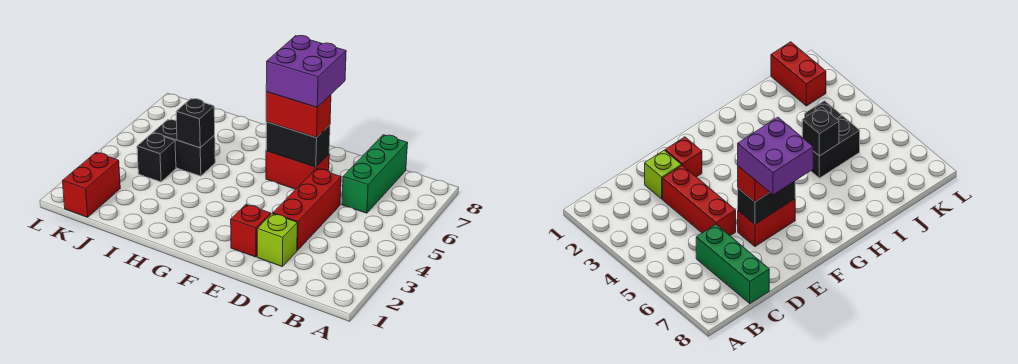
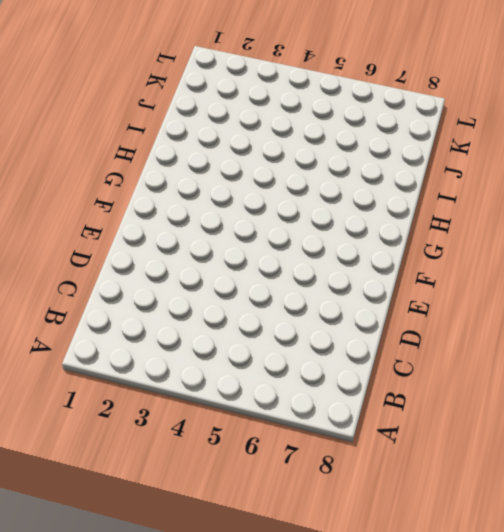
none -> green brick C6:C8 level 1
none -> lime brick D2 level 1
none -> red brick D3:D5 level 1

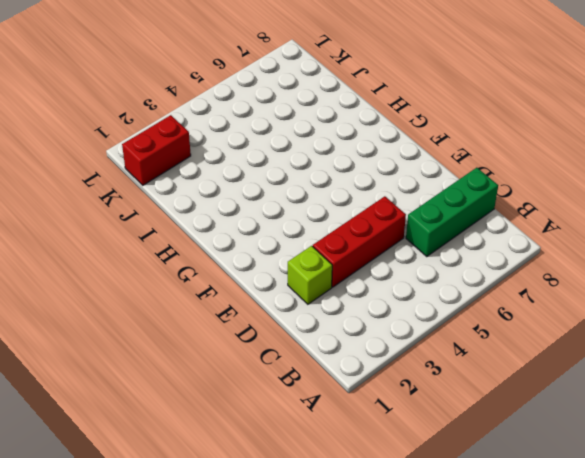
none -> red brick E2 level 1
none -> red brick E6:F6 level 1
none -> black brick I5:J5 level 1

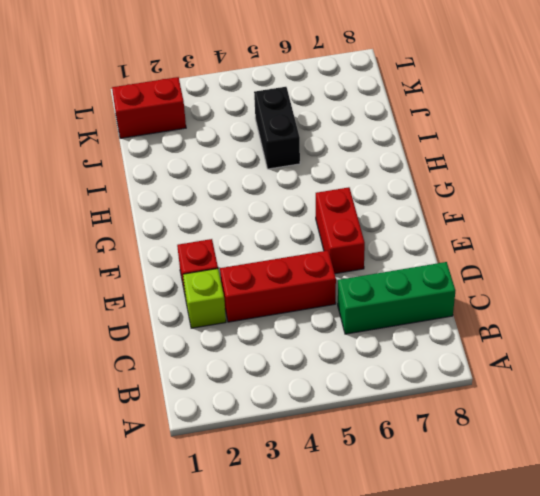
none -> black brick J4 level 1
none -> black brick E6:F6 level 2
none -> black brick I5 level 2

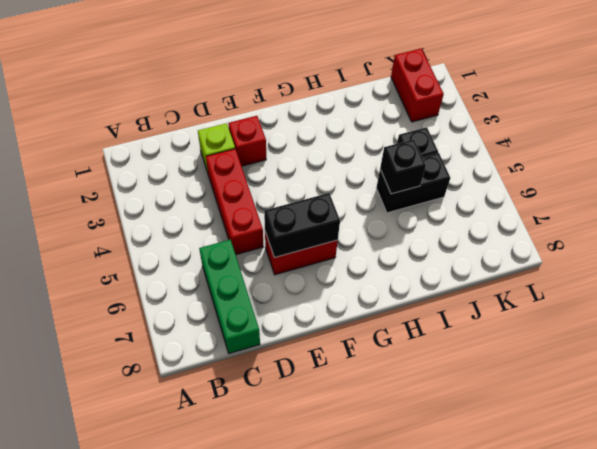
none -> red brick E6:F6 level 3
none -> purple brick E6:F7 level 4

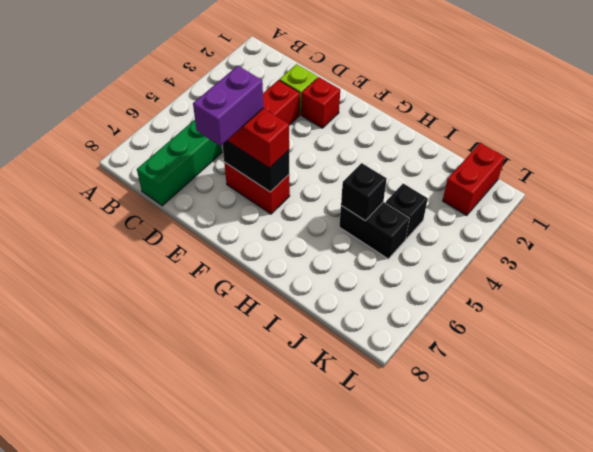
purple brick E6:E7 level 4 -> purple brick E6:F7 level 4

